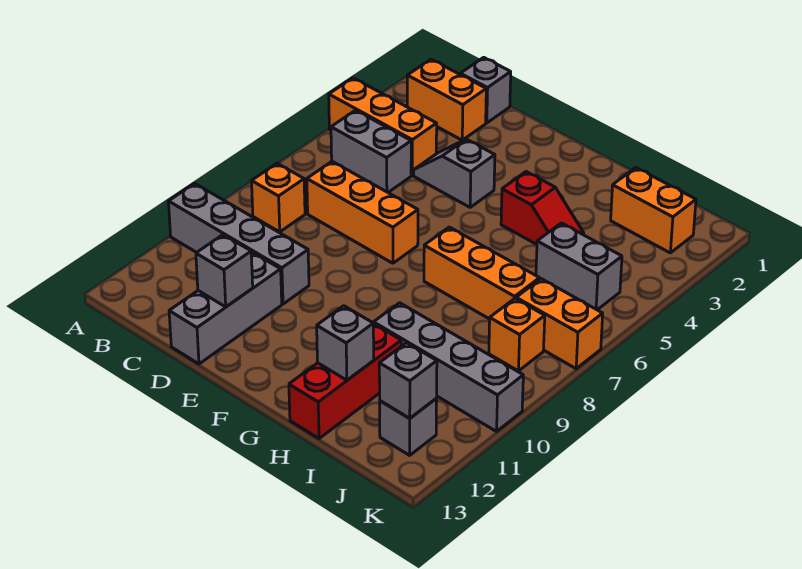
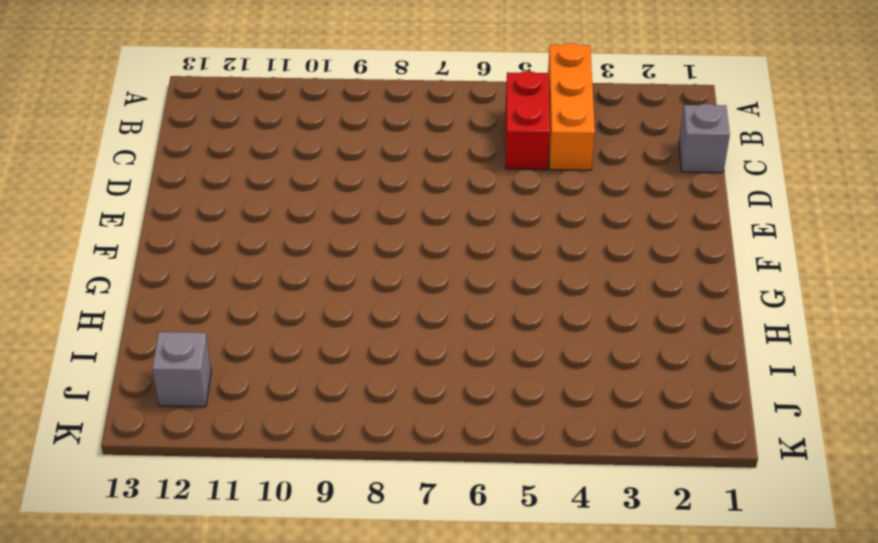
red brick B5:C5 level 1 -> grey brick B5:C5 level 1
none -> grey brick A10:D10 level 1
none -> orange brick B2:C2 level 1
none -> orange brick B8 level 1

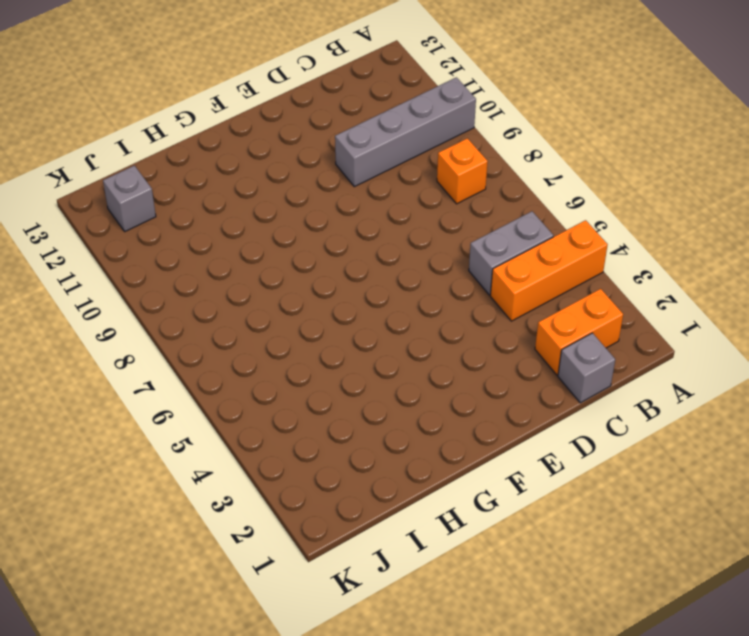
none -> orange brick C7:E7 level 1
none -> grey slope D4:E4 level 1 top E
none -> grey brick D11:D13 level 1

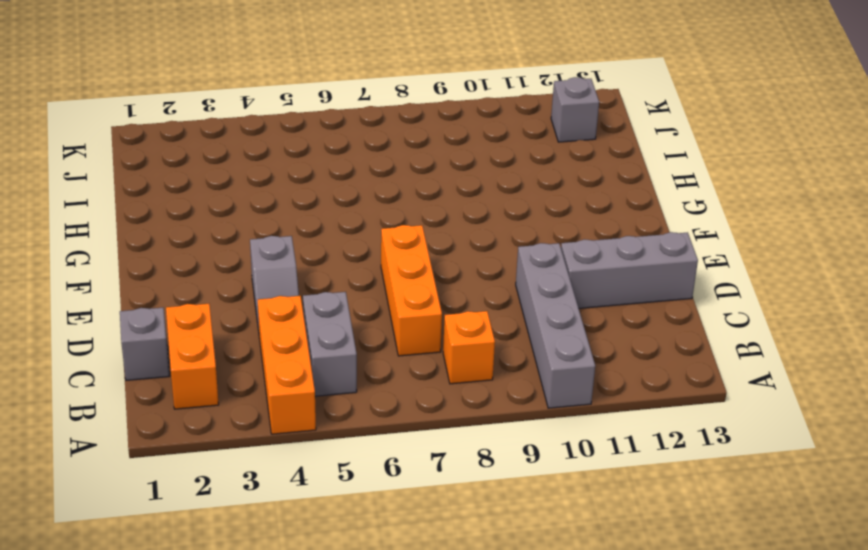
none -> red slope G4:H4 level 1 top G
none -> orange brick G7:I7 level 1
none -> grey brick H10:K10 level 1

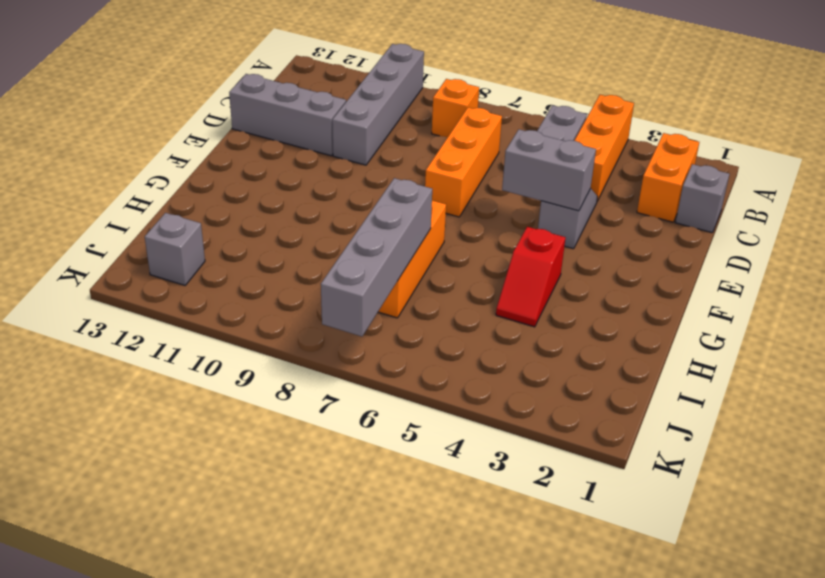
grey brick E4:E5 level 2 -> grey brick I5:J5 level 1
grey brick H7:K7 level 2 -> grey brick H10:K10 level 1
none -> red brick H11:H13 level 1
none -> orange brick I2:J2 level 1
none -> orange brick J7:K7 level 1

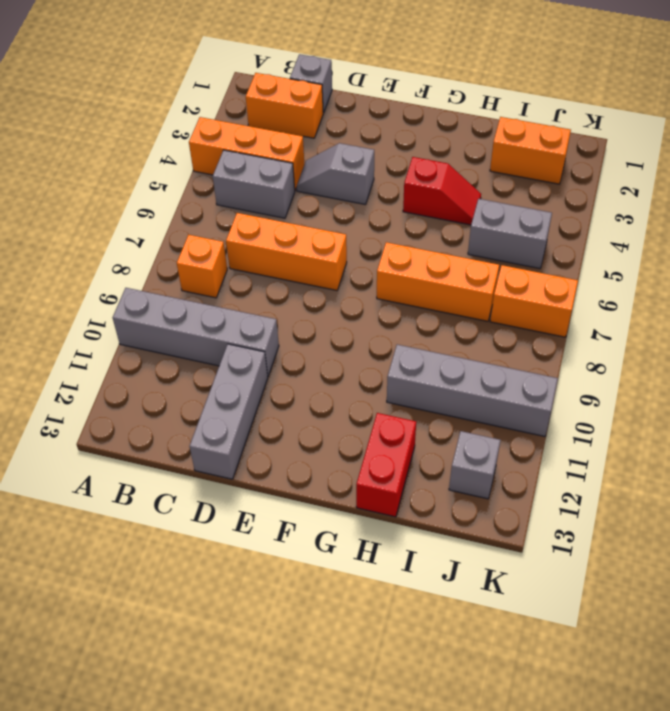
red brick H12:H13 level 1 -> red brick H11:H13 level 1
none -> orange brick J8 level 1
none -> grey brick D12 level 2
none -> grey brick H12 level 2

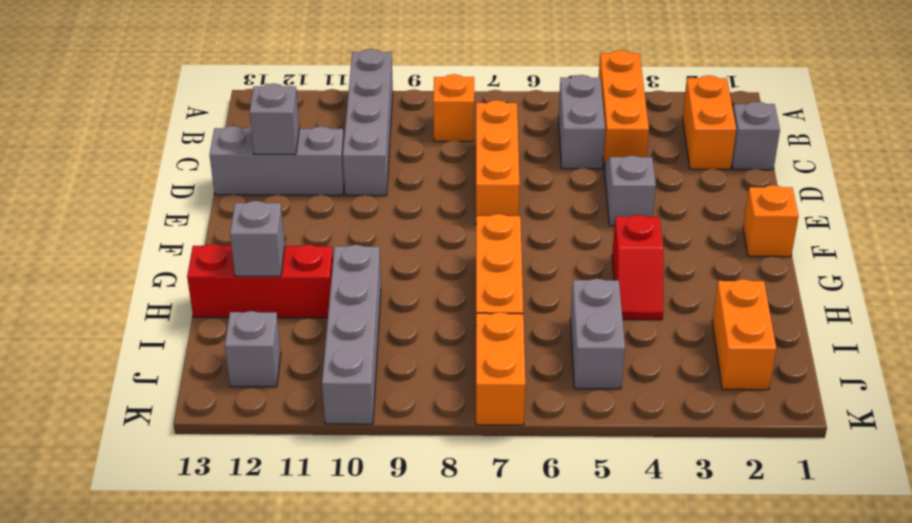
orange brick F1 level 1 -> orange brick J8 level 1
none -> grey brick J12 level 2

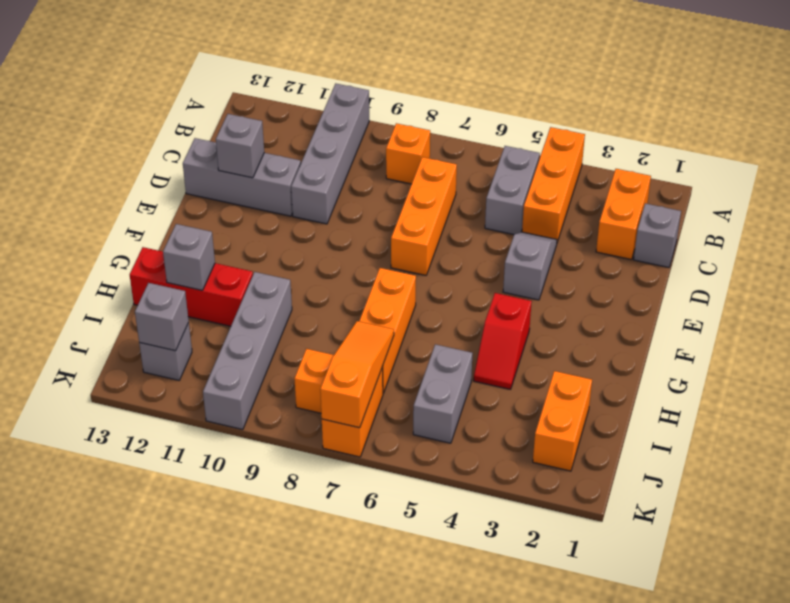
orange slope I7:K7 level 2 top K -> none

